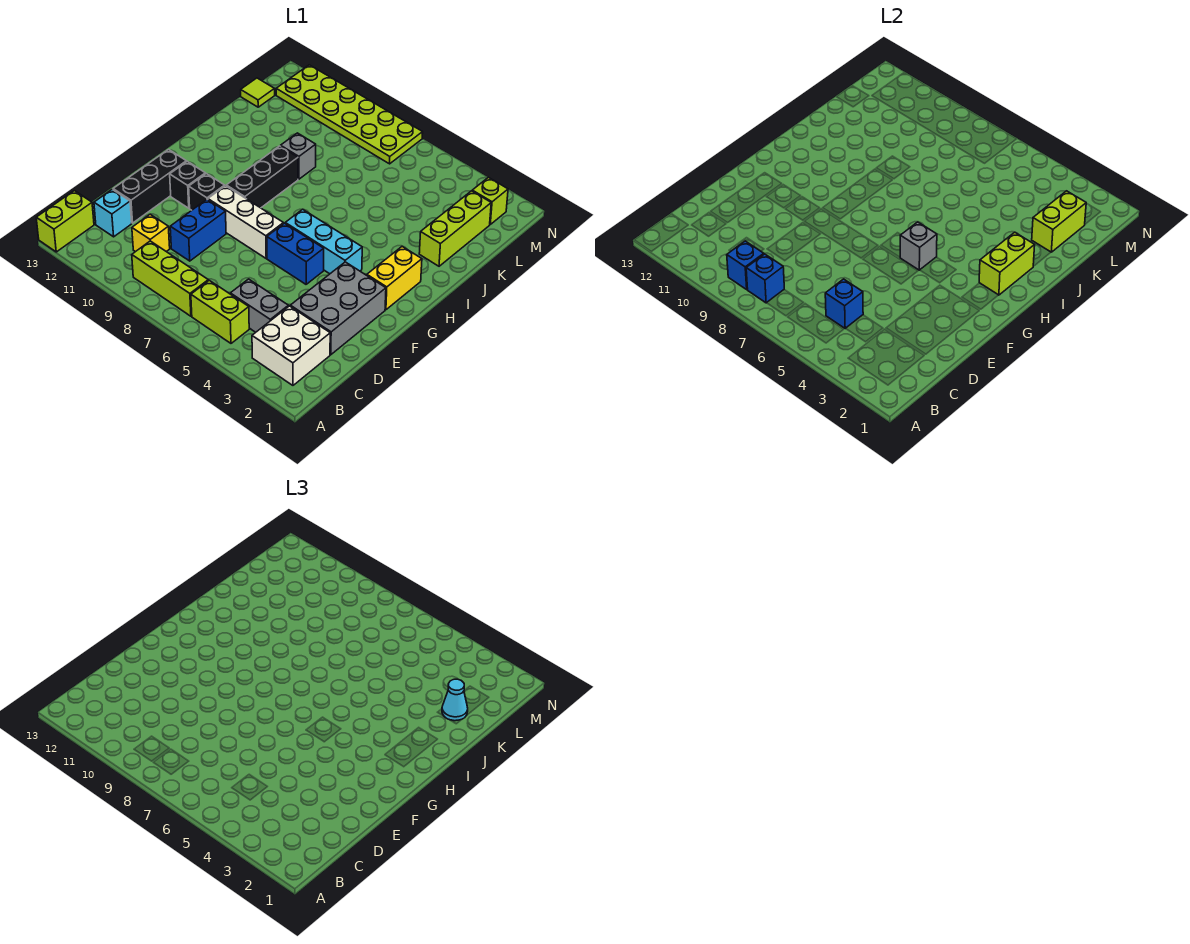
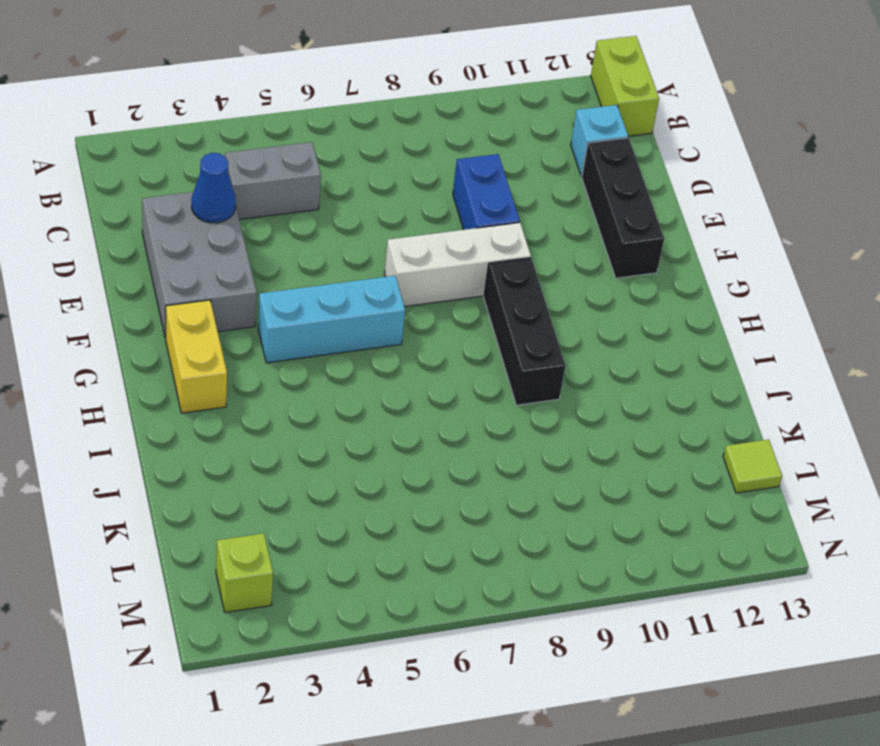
blue cone D3 level 2 -> none
none -> white brick B2:C3 level 1
none -> lime brick B5:B6 level 1
none -> lime brick B7:B9 level 1

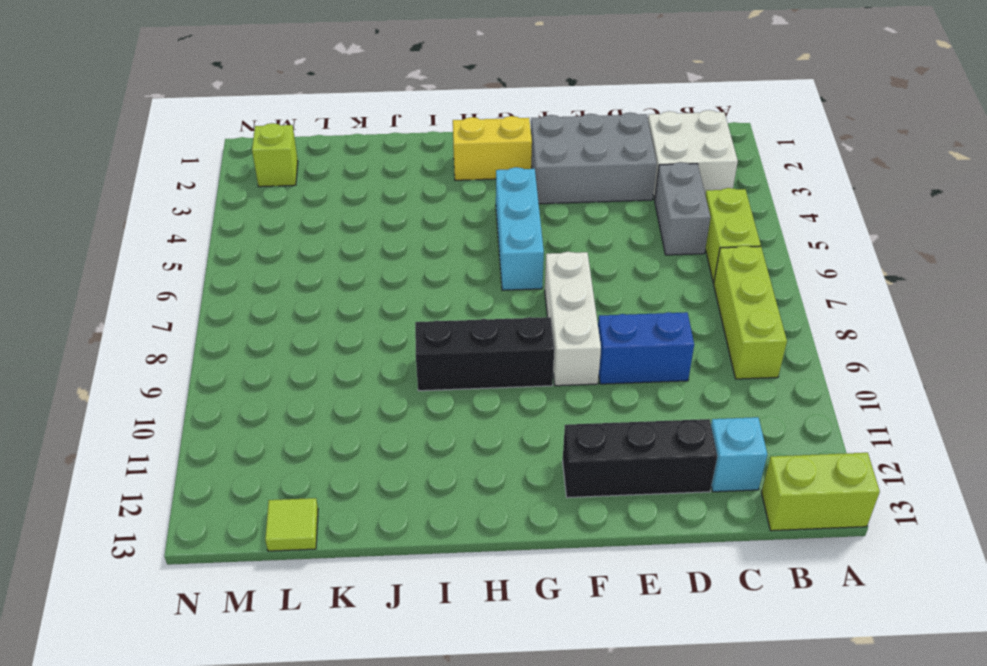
none -> yellow brick C10 level 1
none -> blue brick F5:F6 level 1
none -> black brick F10 level 1

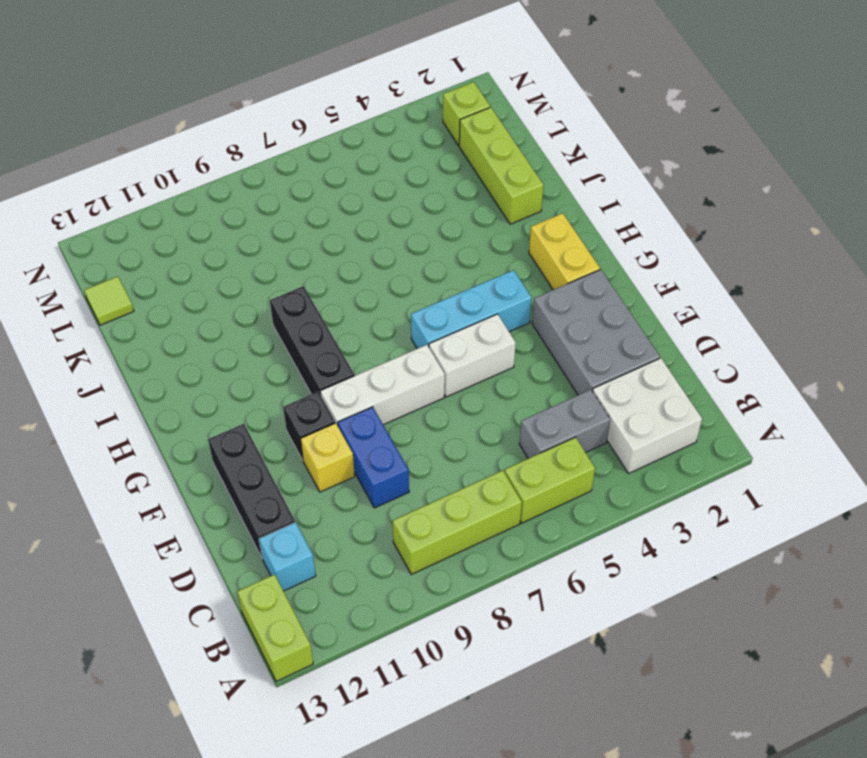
yellow brick E10 level 1 -> yellow brick C10 level 1
white brick F5:F6 level 1 -> blue brick F5:F6 level 1
none -> black brick F11 level 1
none -> grey brick J9 level 1
none -> lime plate M7:N12 level 1

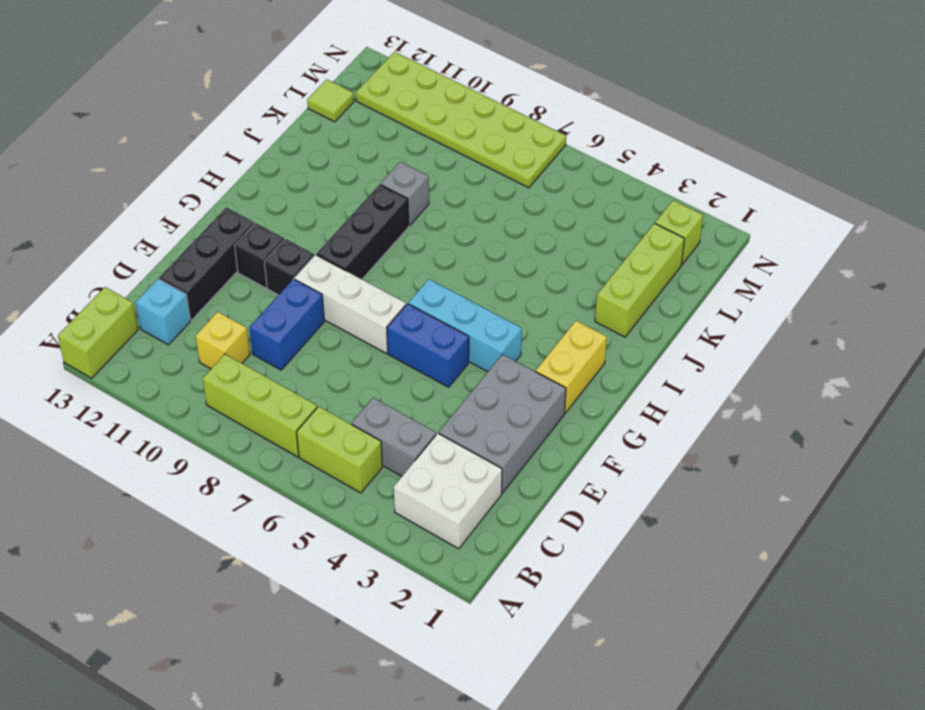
none -> blue brick B8 level 2
none -> blue brick B9 level 2
none -> blue brick C5 level 2

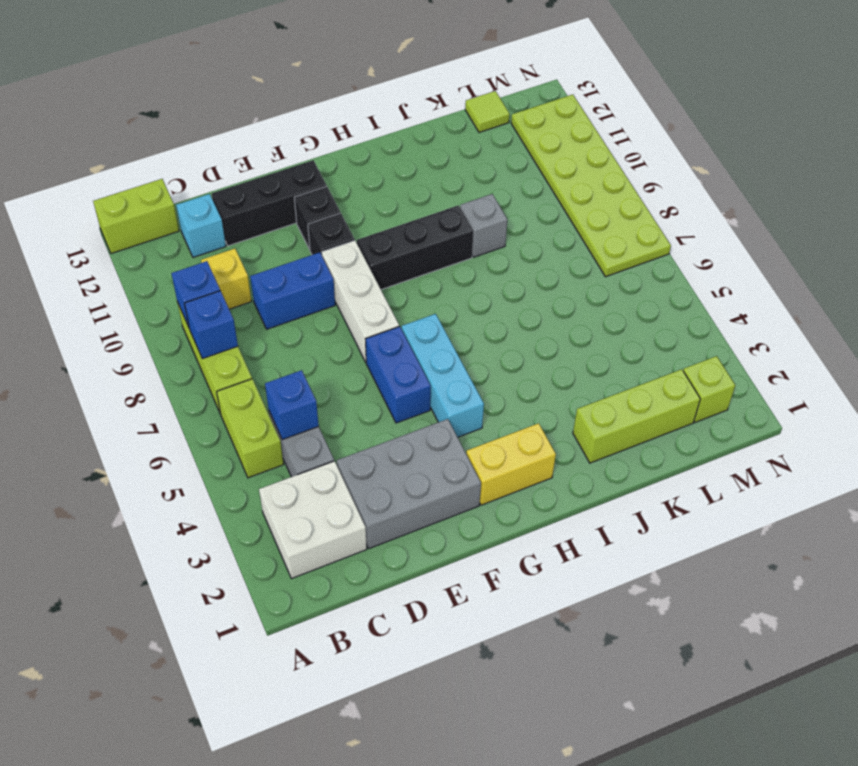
none -> grey brick G5 level 2
none -> lime brick H2:I2 level 2
none -> lime brick K2:L2 level 2

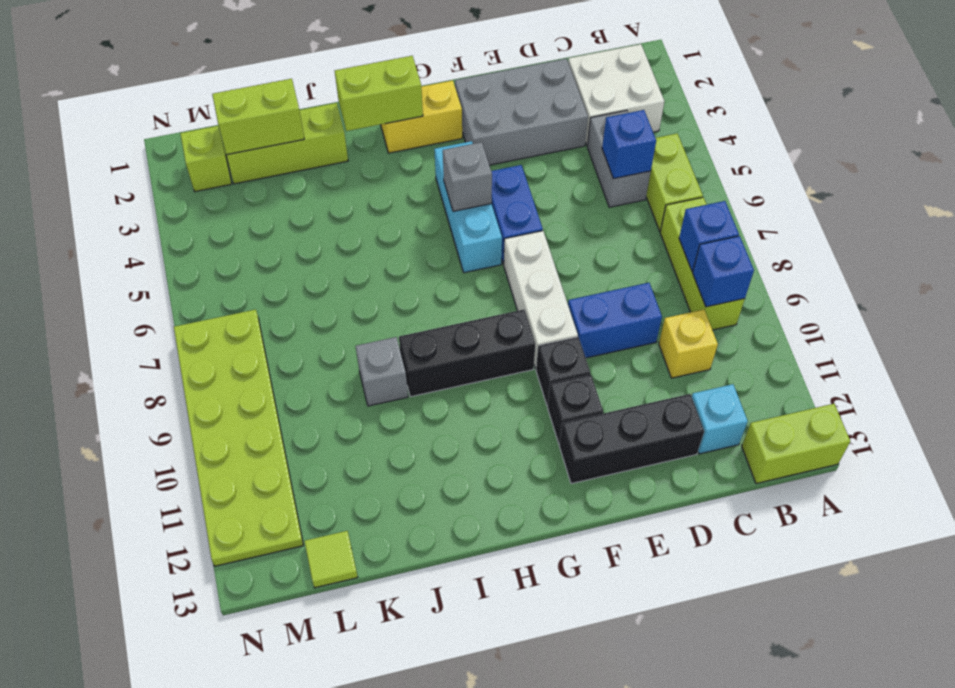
none -> cyan cone K2 level 3

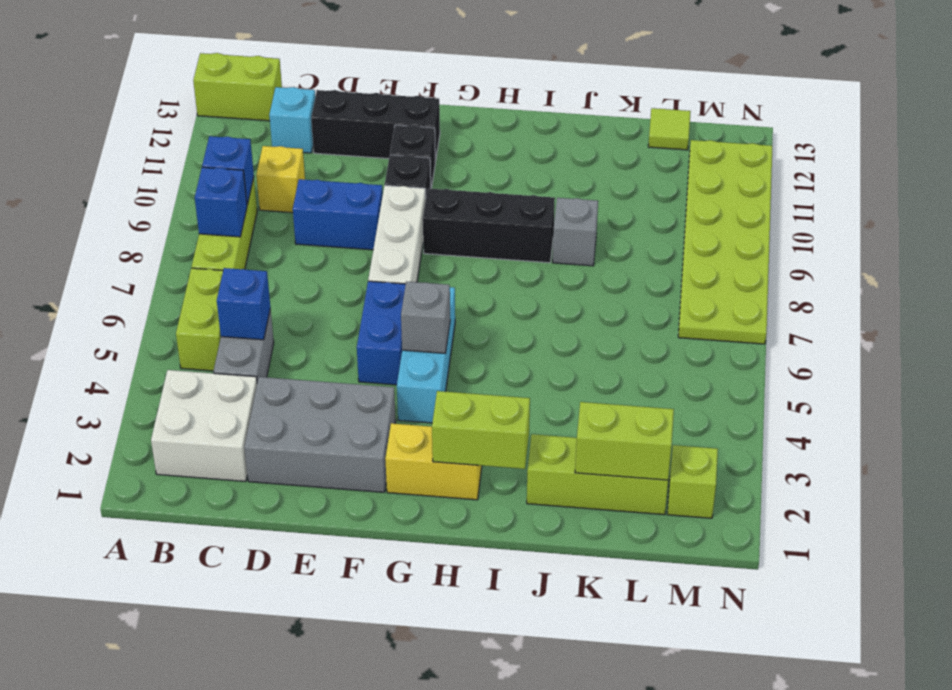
none -> cyan cone K2 level 3

